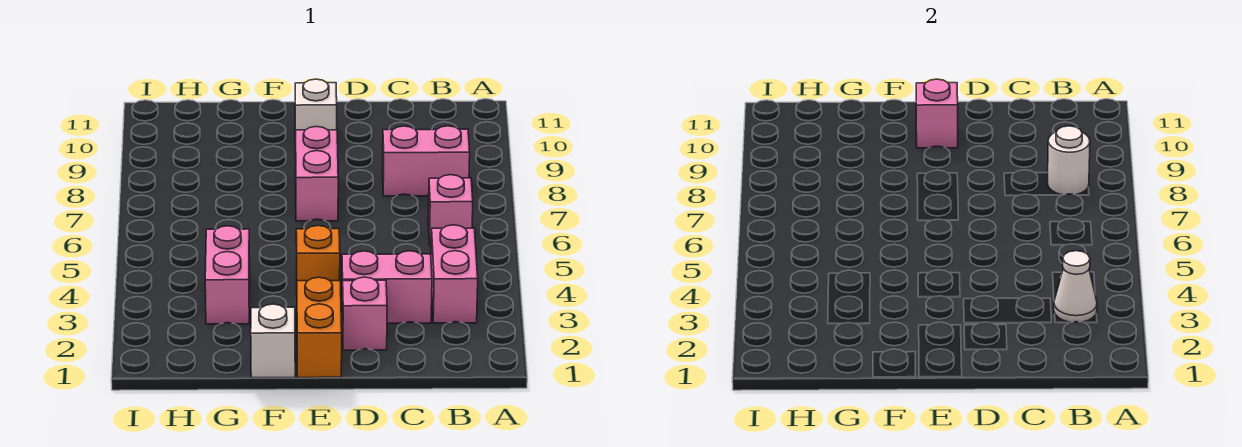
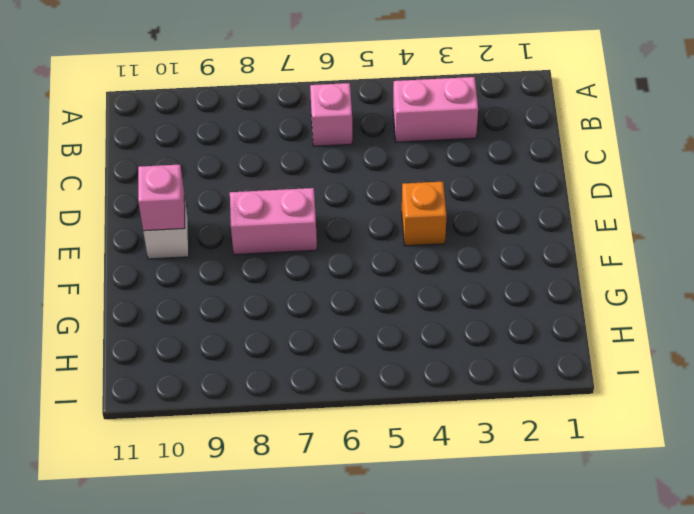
none -> pink brick B8:C8 level 1
none -> pink brick C3:D3 level 1
none -> pink brick D2 level 1

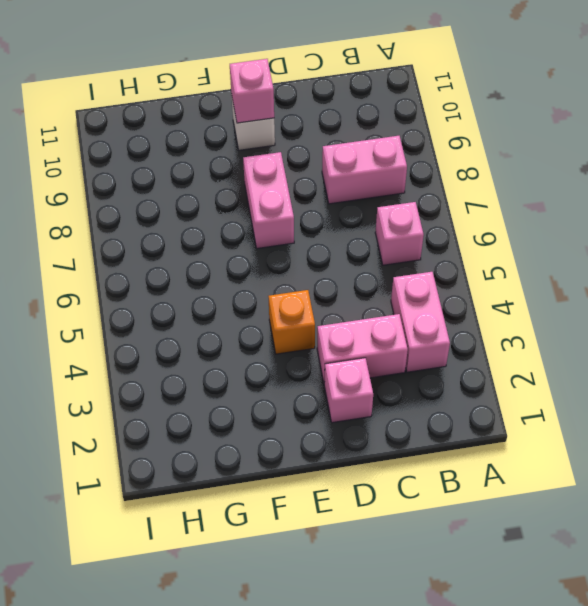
none -> orange brick E1:E2 level 1
none -> white brick F1 level 1
none -> pink brick G3:G4 level 1

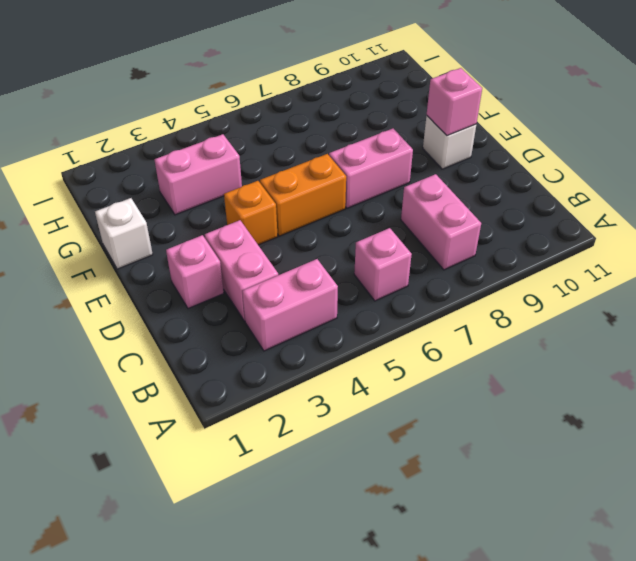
orange brick E5:E6 level 1 -> orange brick E1:E2 level 1
none -> white cone B3 level 2
none -> white round brick B8 level 2

